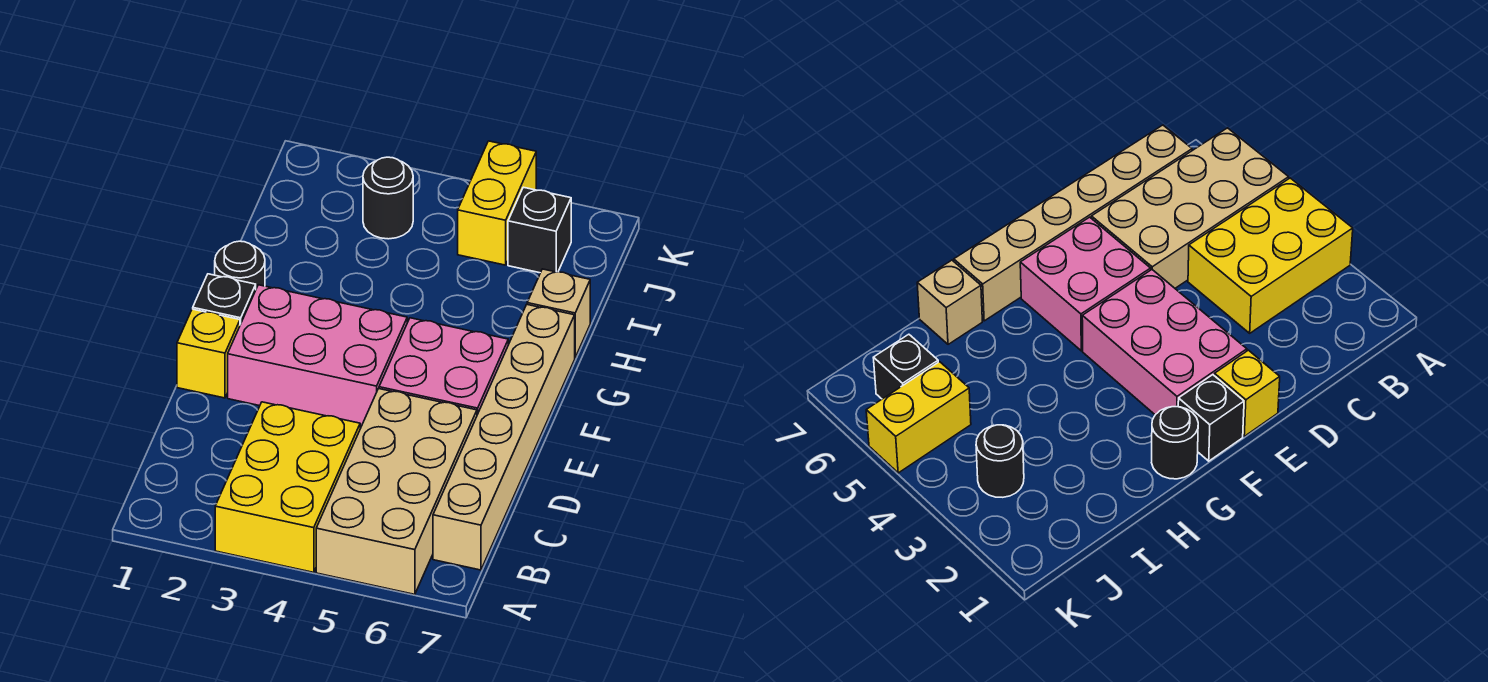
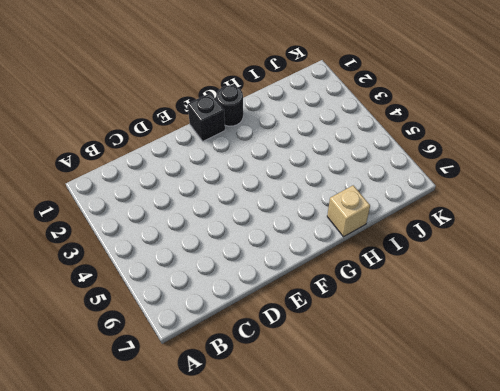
none -> yellow brick A3:C4 level 1
none -> tan brick A5:D6 level 1
none -> tan brick B7:G7 level 1

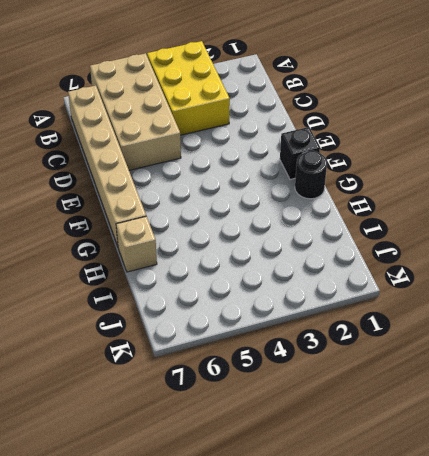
none -> yellow brick E1 level 1
none -> pink brick E2:F4 level 1
none -> pink brick E5:F6 level 1

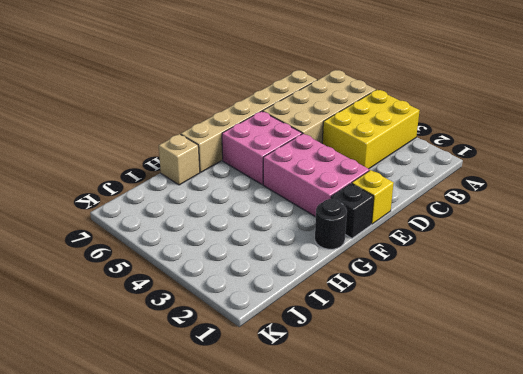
none -> black round brick J3 level 1
none -> yellow brick J5:K5 level 1
none -> black brick J6 level 1

